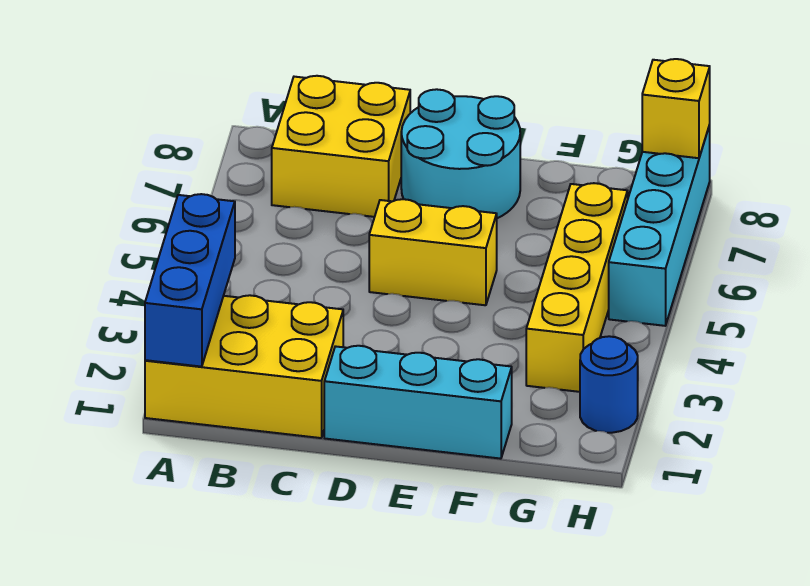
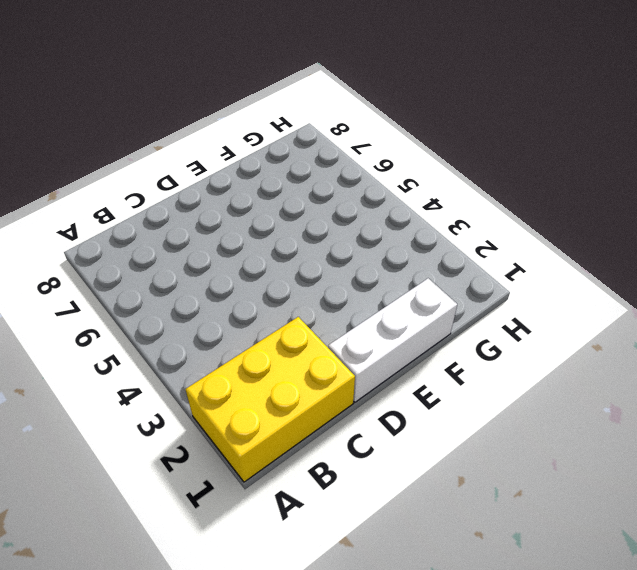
white brick D1:F1 level 1 -> cyan brick D1:F1 level 1
none -> yellow brick B7:C8 level 1
none -> yellow brick D5:E5 level 1

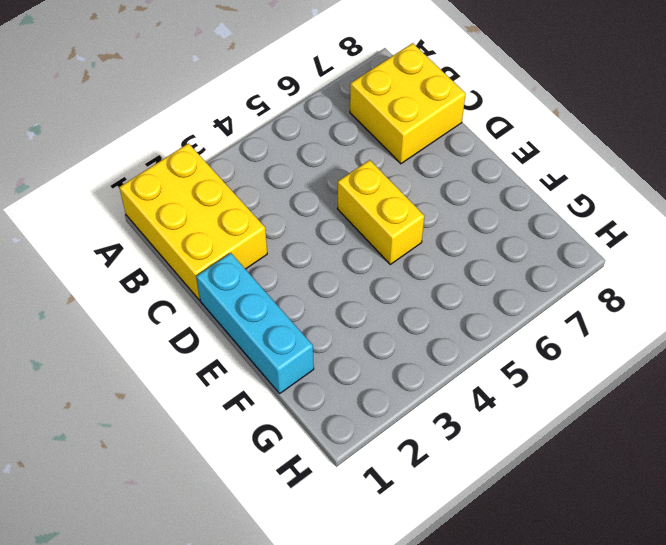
none -> cyan round brick D7:E8 level 1
none -> yellow brick G3:G6 level 1

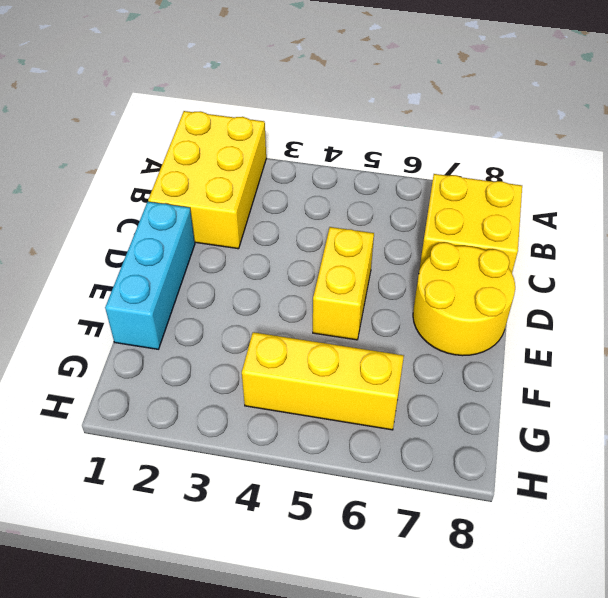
yellow round brick D7:E8 level 1 -> cyan round brick D7:E8 level 1
yellow brick G4:G6 level 1 -> yellow brick G3:G6 level 1
none -> blue round brick H2 level 1
none -> cyan brick H5:H8 level 1

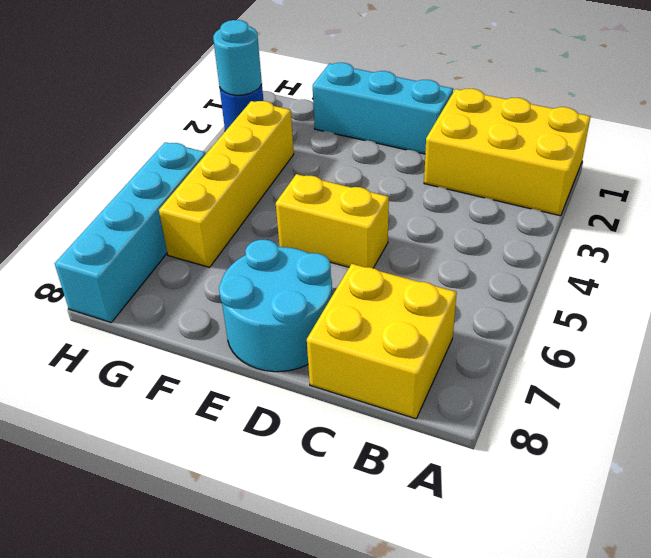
cyan round brick H2 level 2 -> none
none -> blue brick A1:A3 level 2
none -> yellow brick H8 level 2

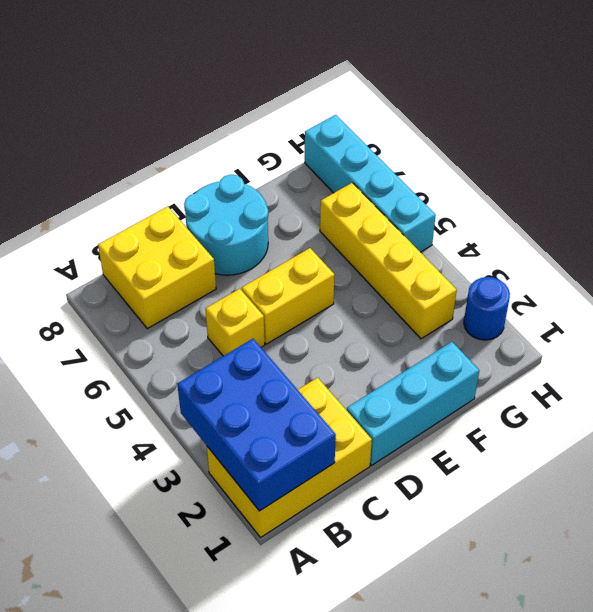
blue brick A1:B3 level 2 -> blue brick A1:A3 level 2
yellow brick C5 level 1 -> yellow brick H8 level 2

